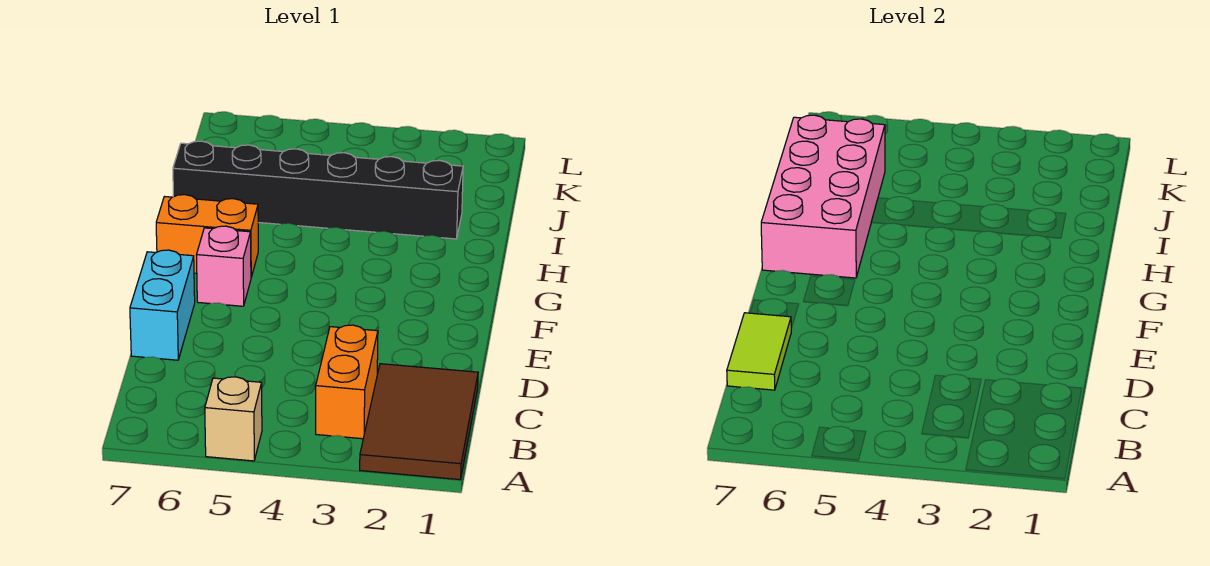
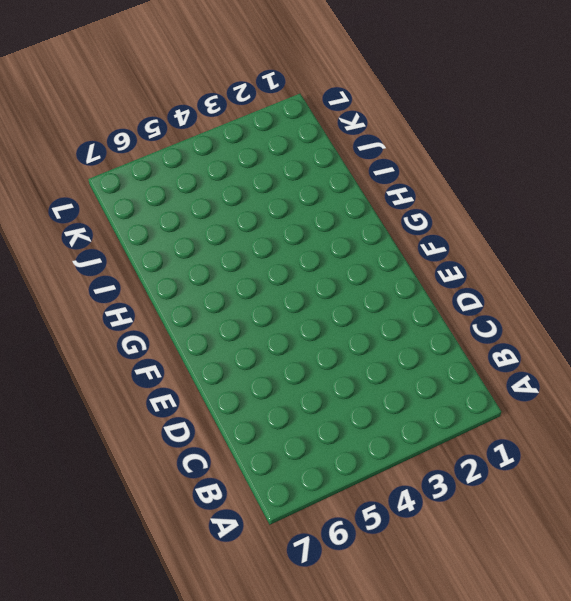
none -> brown tile A1:C2 level 1
none -> tan brick A5 level 1

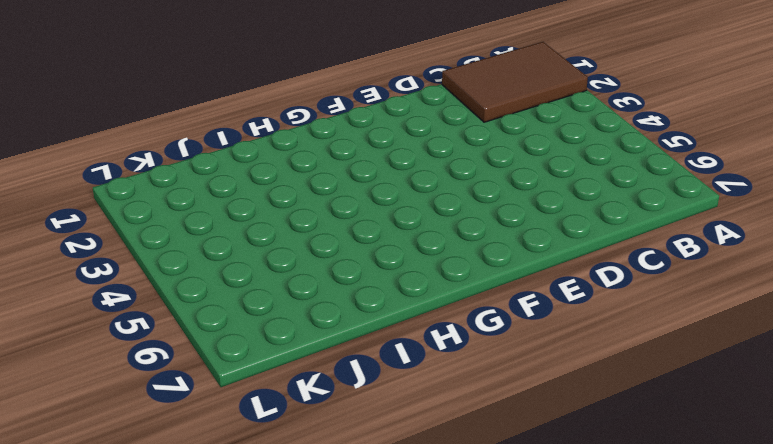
none -> tan brick A5 level 1
none -> orange brick B3:C3 level 1

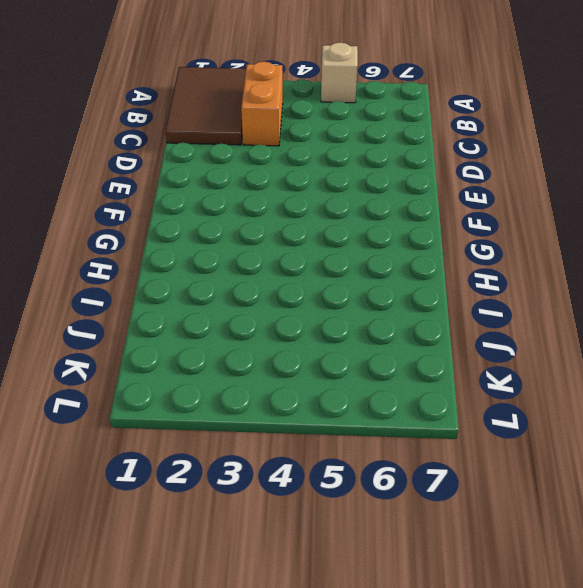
none -> cyan brick D7:E7 level 1
none -> pink brick F6 level 1

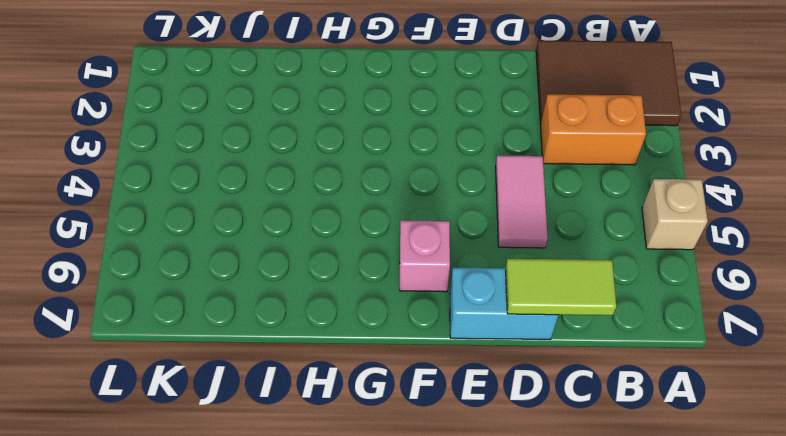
pink tile D4:D5 level 1 -> none
none -> orange brick G6:G7 level 1
none -> black brick I2:I7 level 1

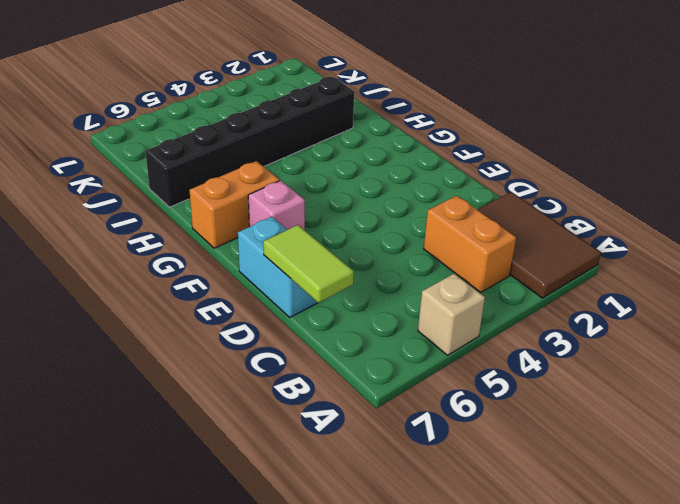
none -> pink brick G6:J7 level 2

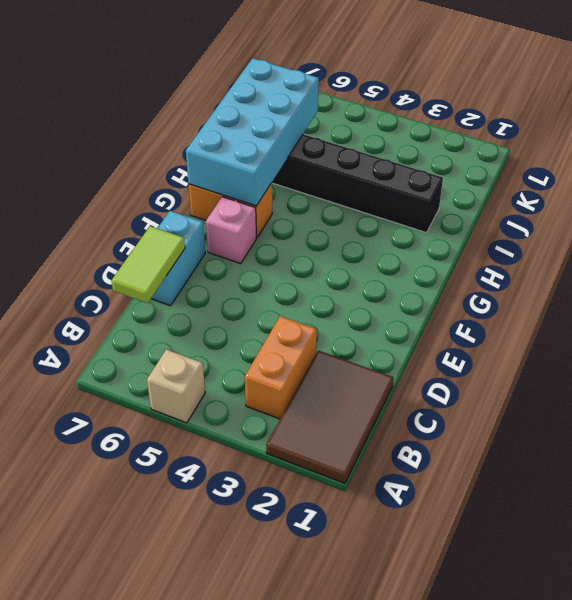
cyan brick G6:J7 level 2 -> pink brick G6:J7 level 2

